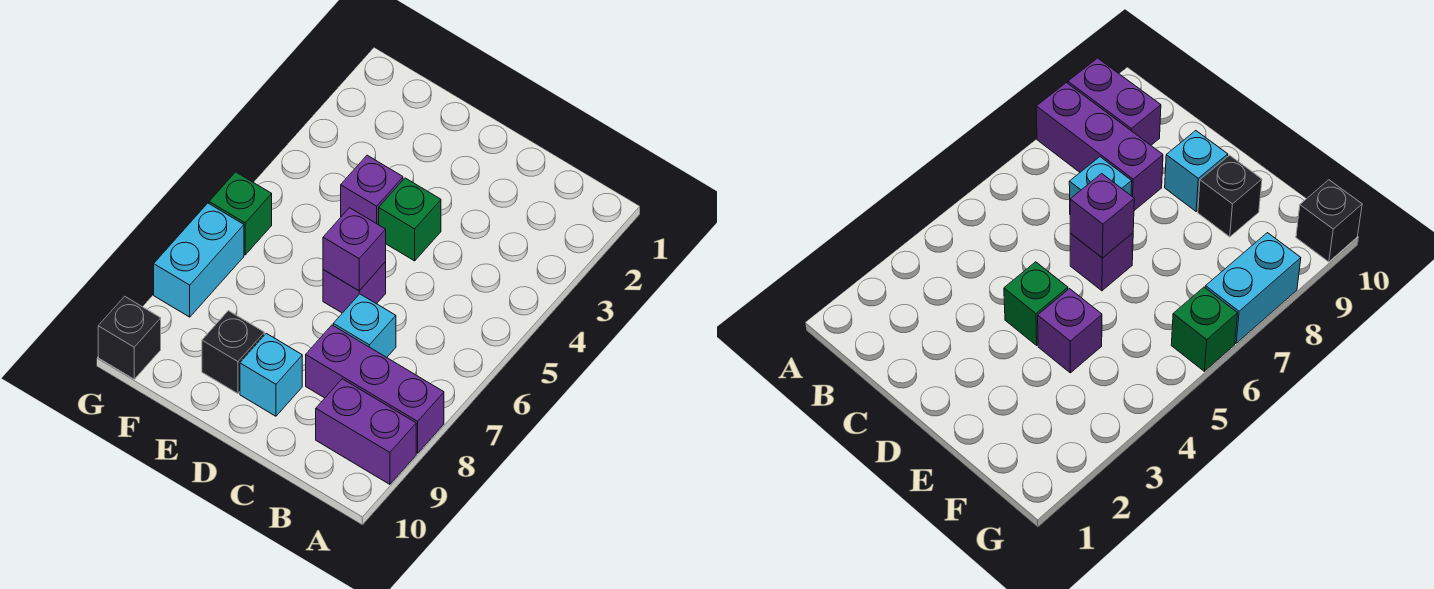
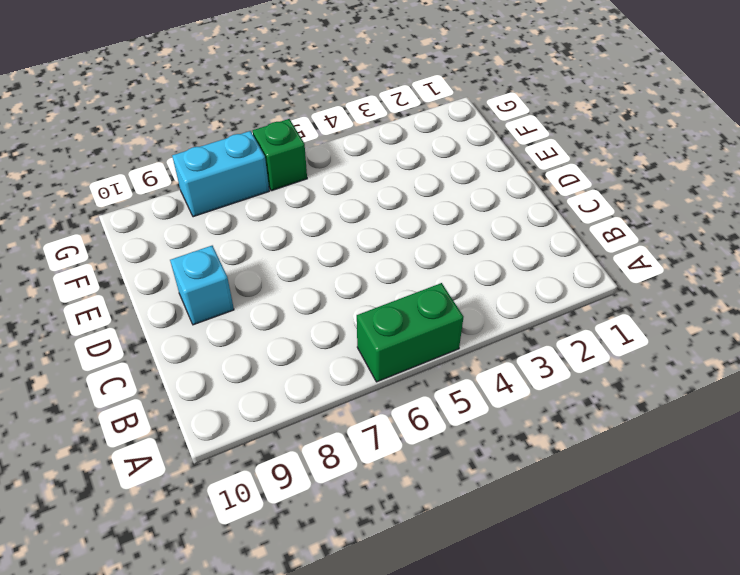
green brick A5:A6 level 1 -> none
none -> purple brick A8:C8 level 1
none -> purple brick A9:B9 level 1
none -> cyan brick C7 level 1

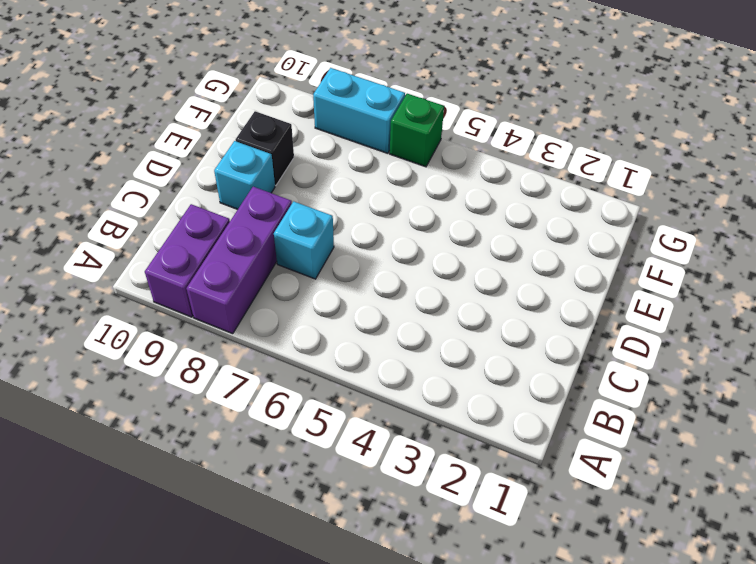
none -> green brick D4 level 1
none -> purple brick D6 level 1
none -> purple brick E4 level 1

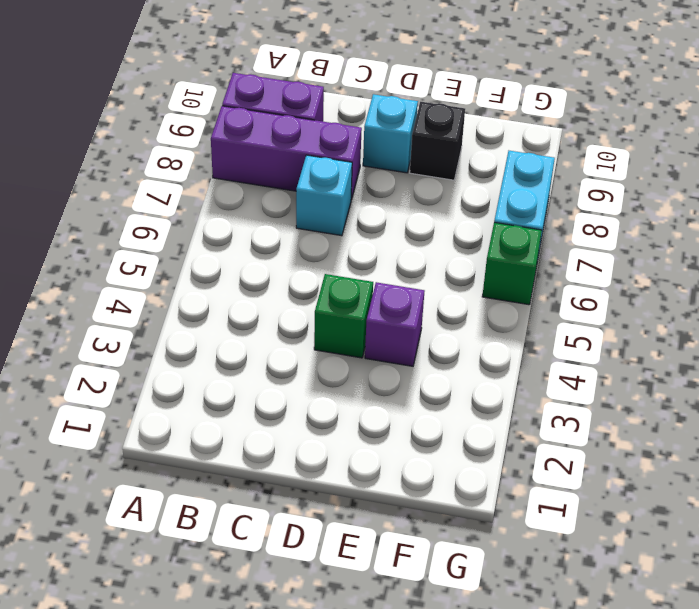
none -> purple brick D6 level 1
none -> black brick G10 level 1
none -> purple brick D6 level 2

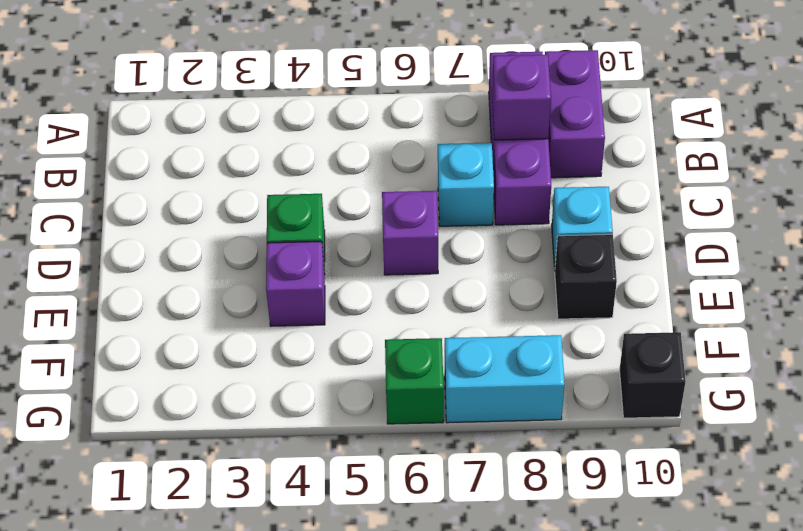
purple brick B8 level 2 -> purple brick D6 level 2

